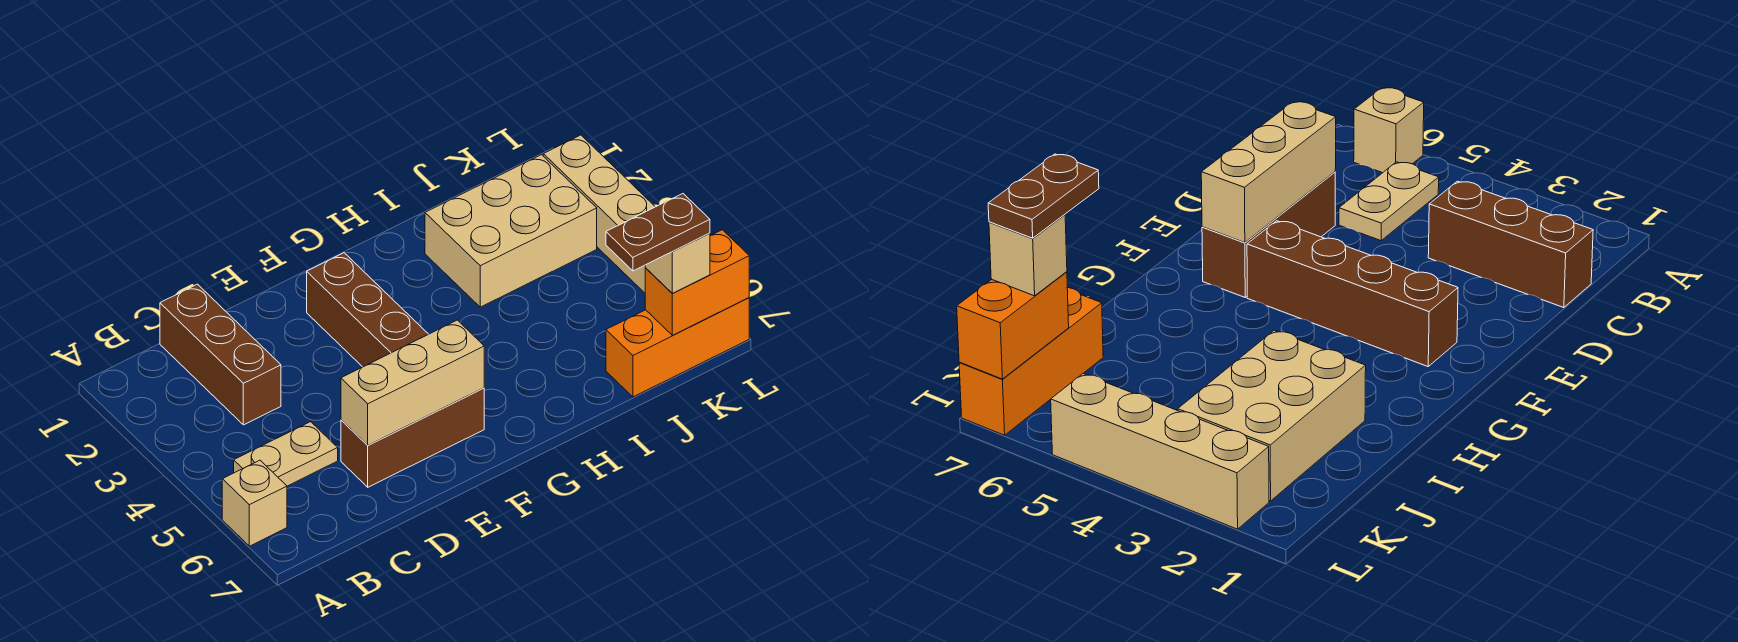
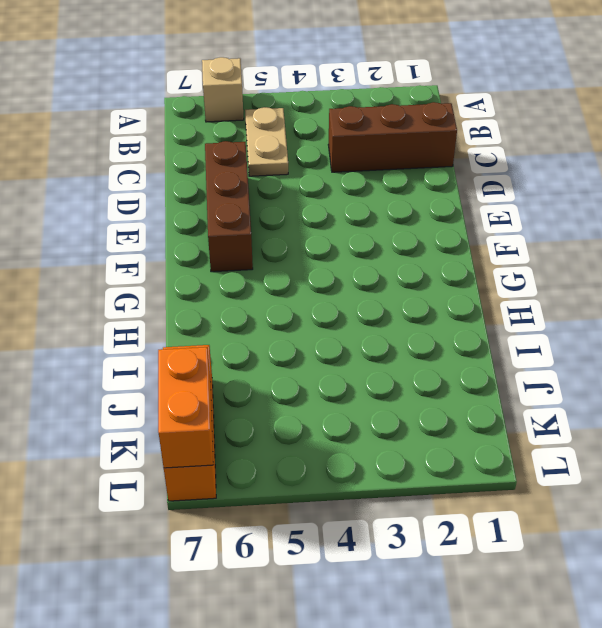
none -> brown brick F2:F5 level 1
none -> tan brick I2:K3 level 1
none -> tan brick L2:L5 level 1

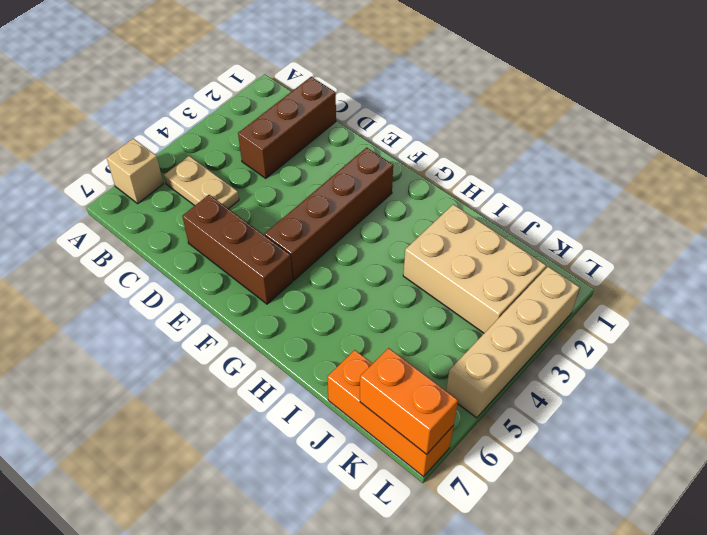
none -> tan brick D6:F6 level 2
none -> tan brick K7 level 3
none -> brown plate J7:K7 level 4

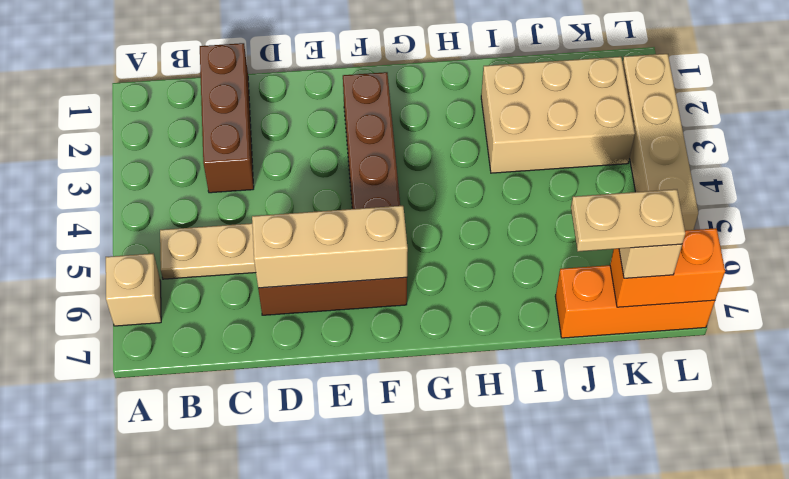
tan plate J7:K7 level 4 -> brown plate J7:K7 level 4

